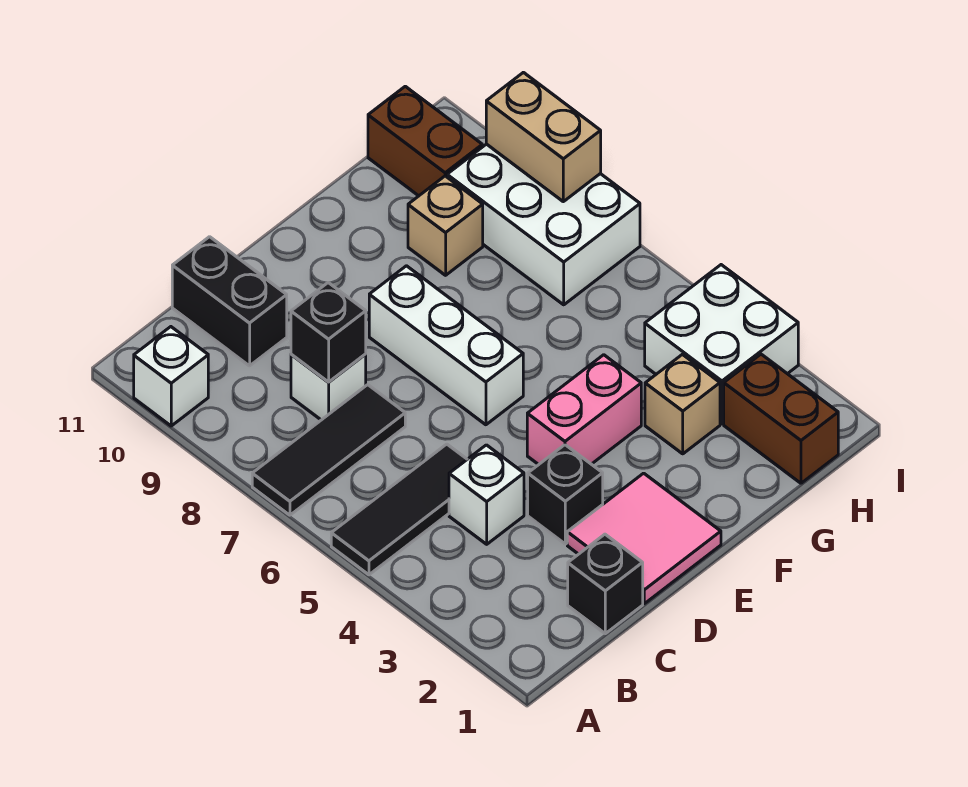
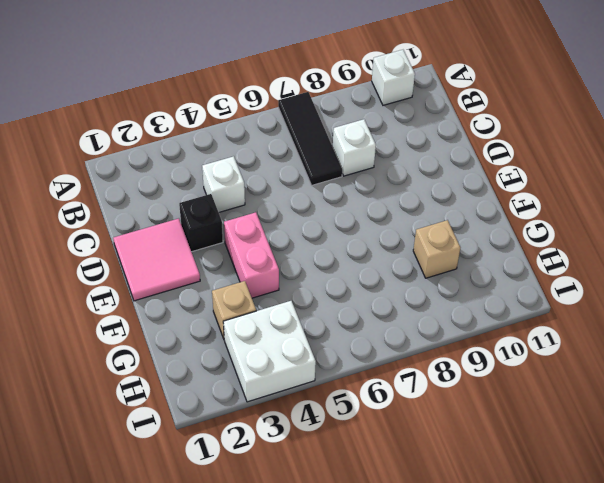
none -> black tile A5:C5 level 1
none -> black brick C1 level 1
none -> black brick C10:C11 level 1

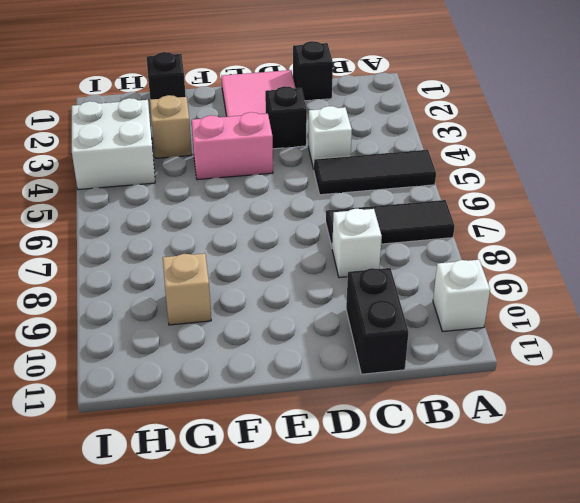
black brick G1 level 1 -> black brick C8 level 2
none -> white brick E6:E8 level 1
none -> brown brick H1:H2 level 1
none -> white brick H7:I9 level 1

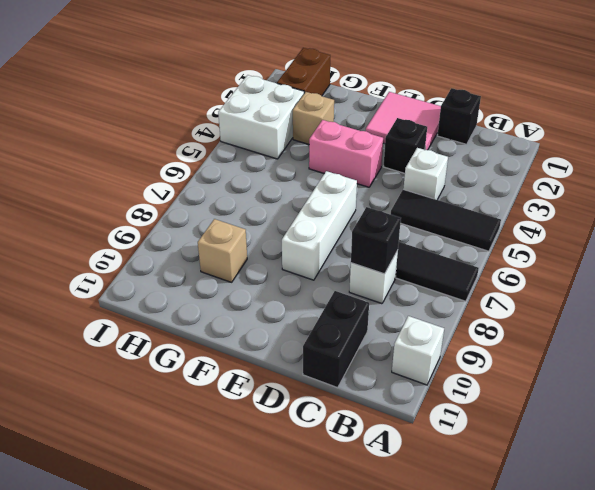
none -> white brick H7:I9 level 1
none -> brown brick H10:H11 level 1
none -> tan brick I8:I9 level 2

